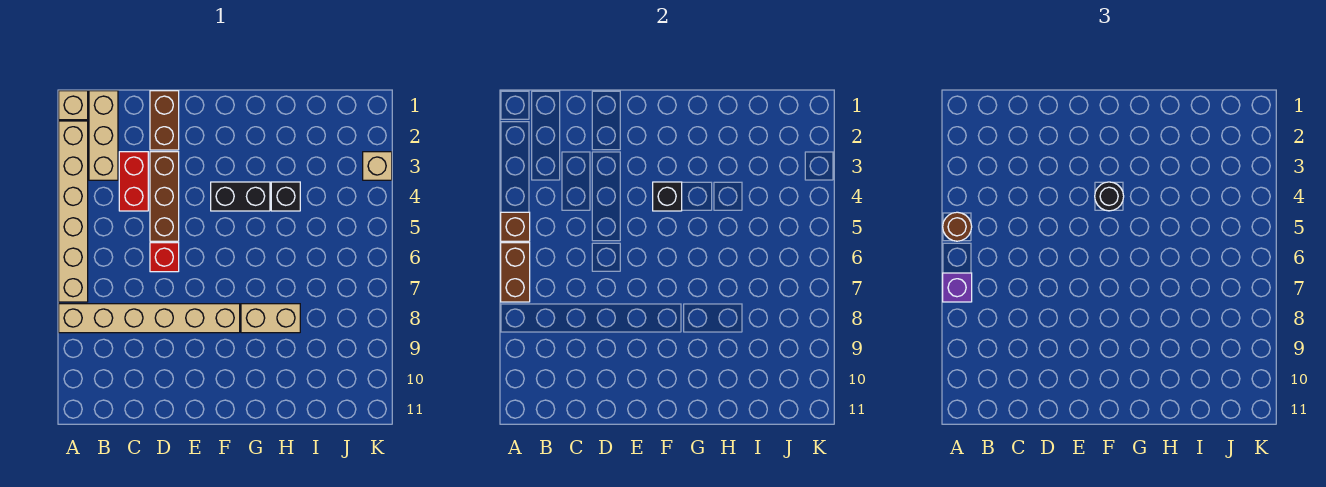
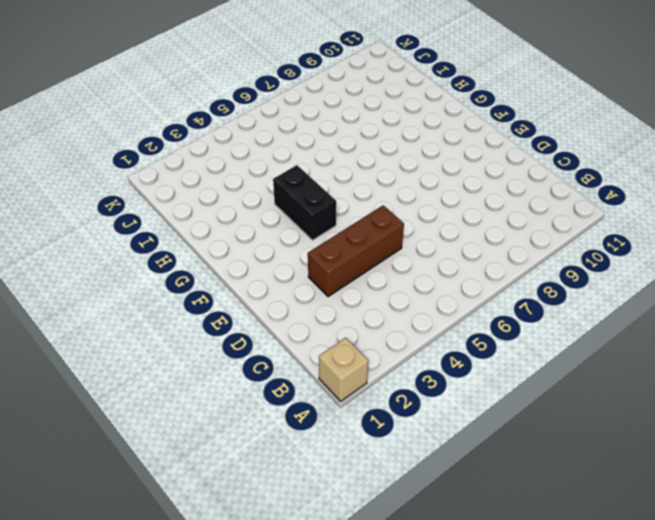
none -> tan brick A2:A7 level 1
none -> tan brick A8:F8 level 1
none -> tan brick B1:B3 level 1

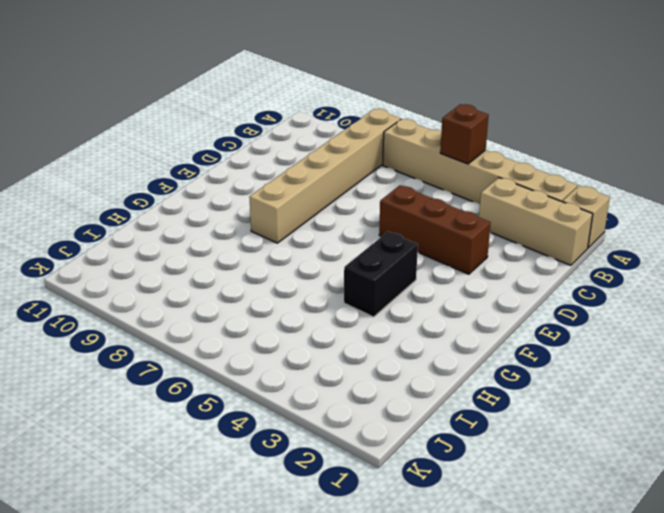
none -> red brick C3:C4 level 1
none -> brown brick D1:D2 level 1
none -> red brick D6 level 1

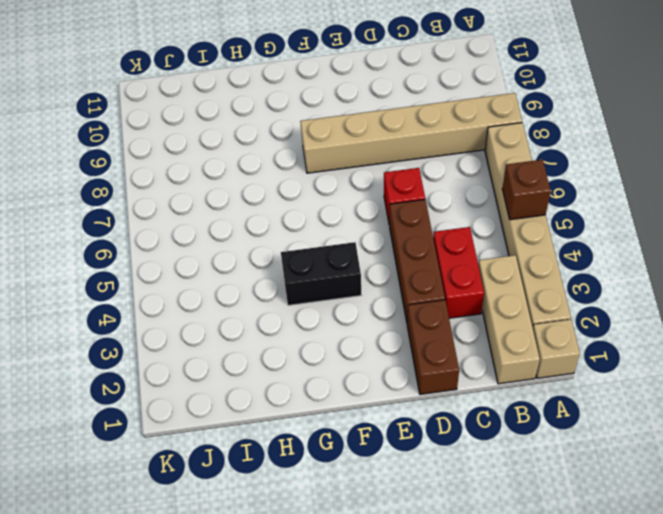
none -> tan brick G8:H8 level 1
none -> black brick H4 level 1
none -> tan brick K3 level 1

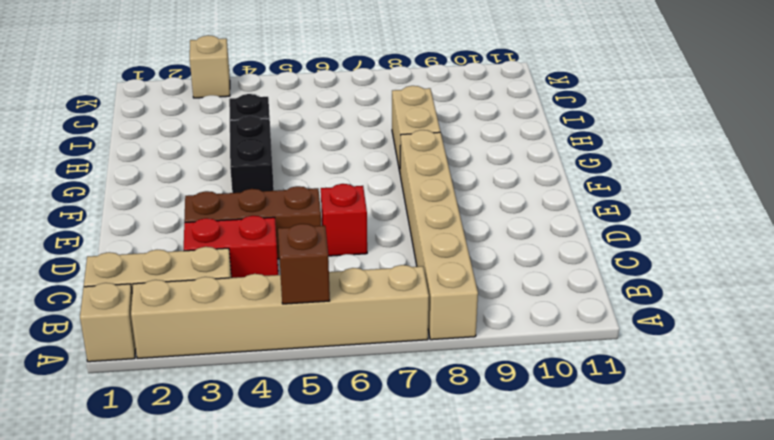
none -> brown brick D1:D2 level 1
none -> brown brick A6:A7 level 2
none -> black brick F4 level 2

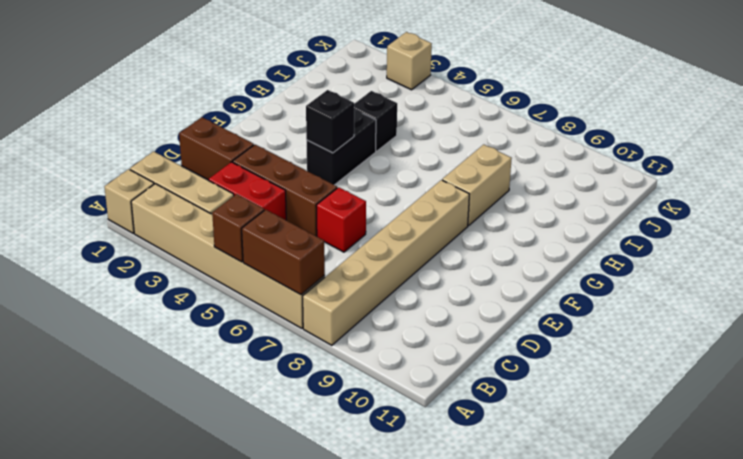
none -> brown round brick A5 level 3
none -> purple brick A7 level 3
none -> black round brick F4 level 3

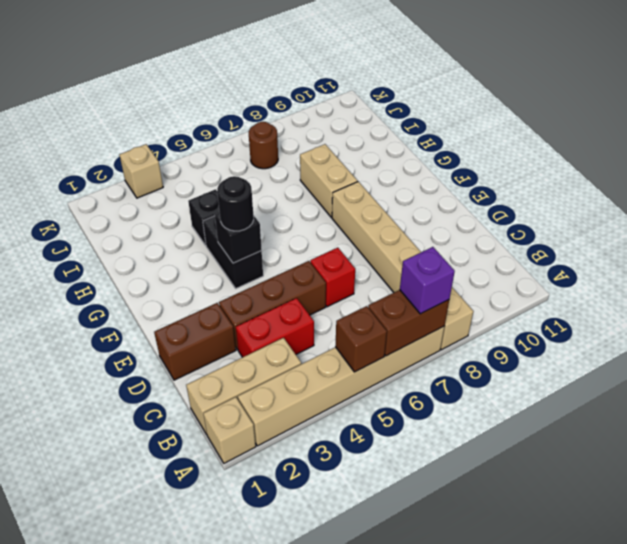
brown round brick J7 level 1 -> brown round brick A5 level 3

